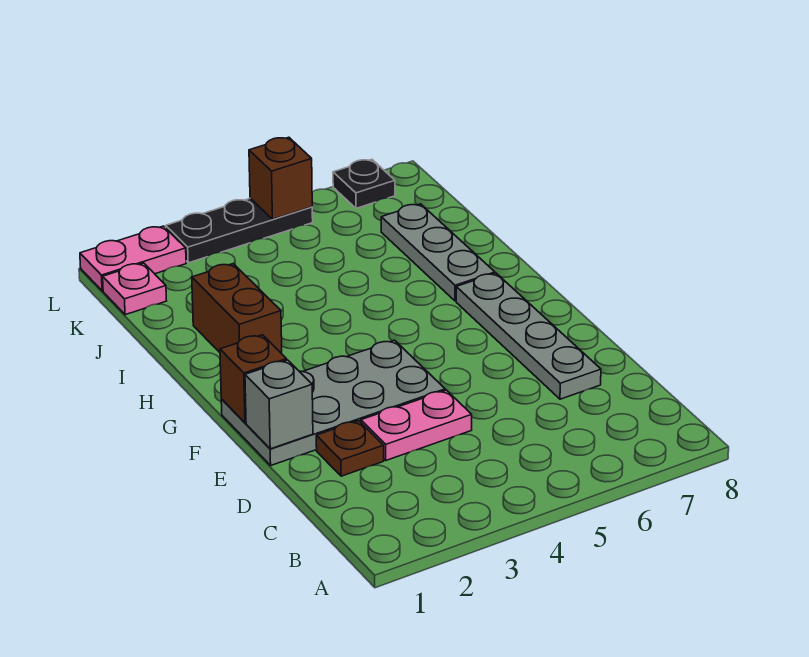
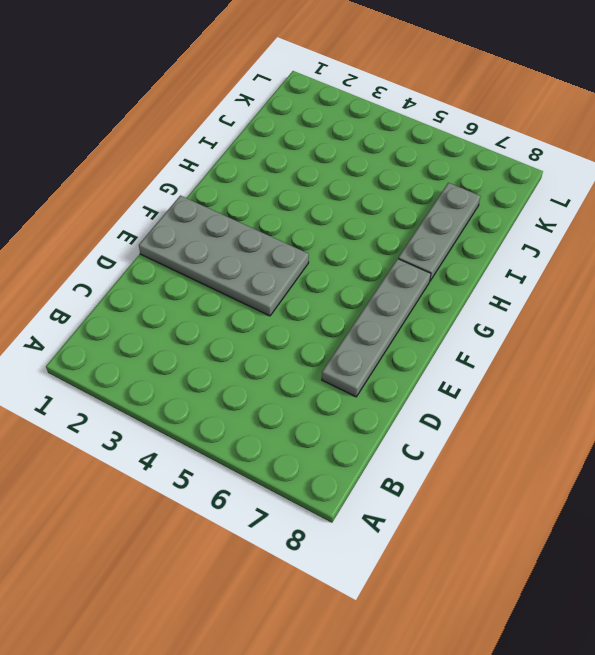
none -> brown plate D2 level 1
none -> pink plate D3:D4 level 1
none -> brown brick H2:I2 level 1

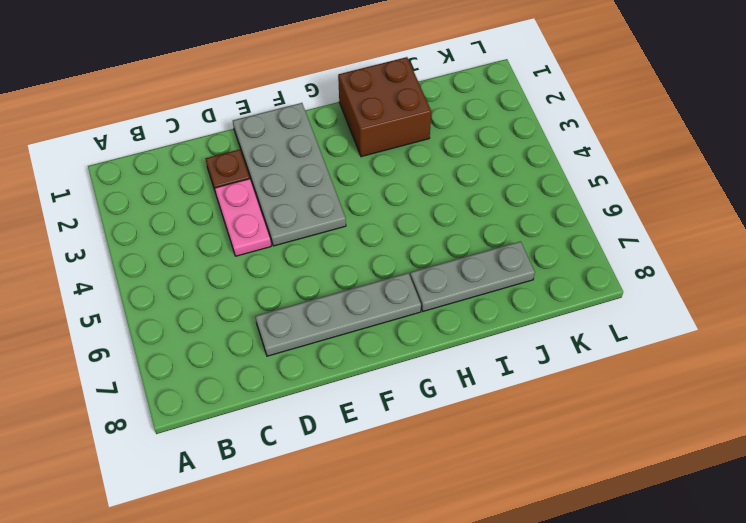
brown brick H1:I2 level 1 -> brown brick H2:I2 level 1
none -> pink plate K1 level 1
none -> pink plate L1:L2 level 1
none -> black plate L3:L5 level 1

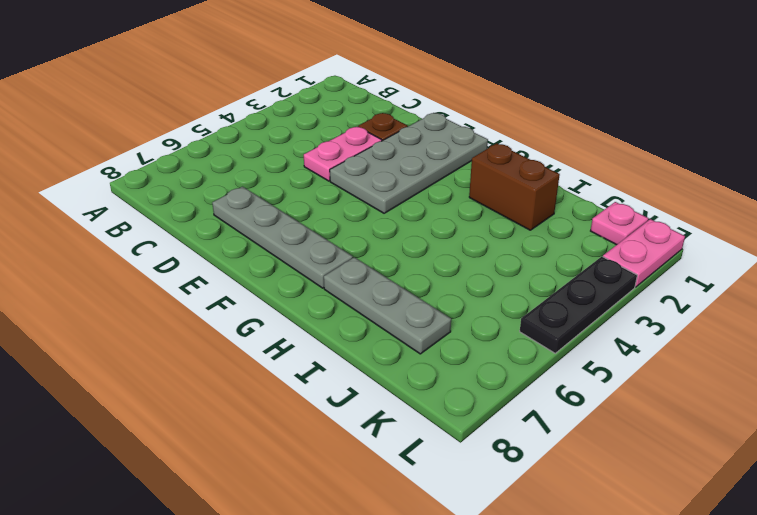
none -> black plate L7 level 1
none -> grey brick E1 level 2
none -> brown brick F1 level 2

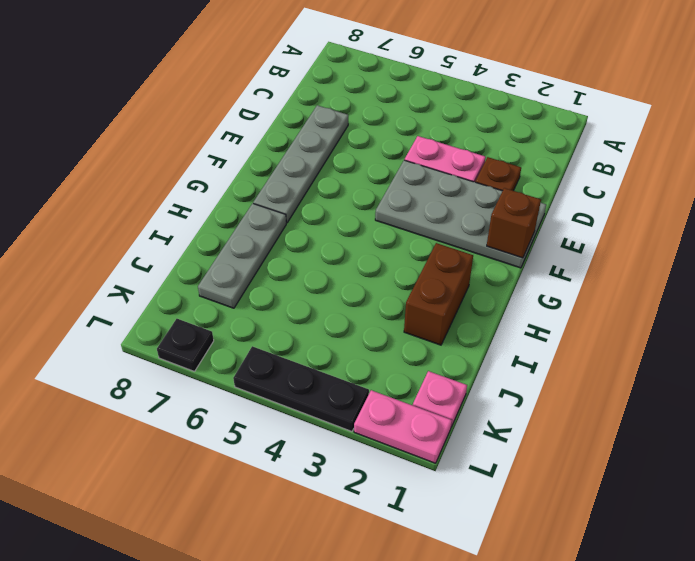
none -> grey brick E1 level 2
none -> brown brick L5 level 2

